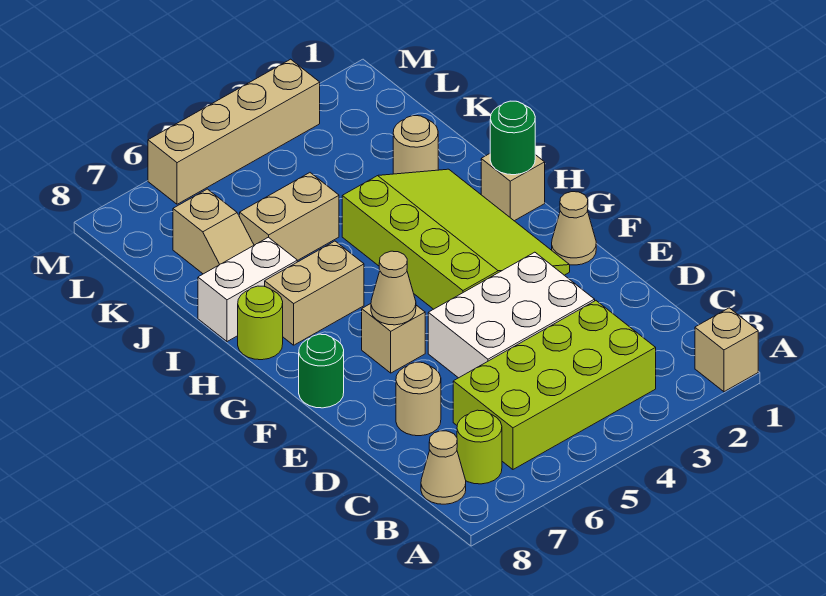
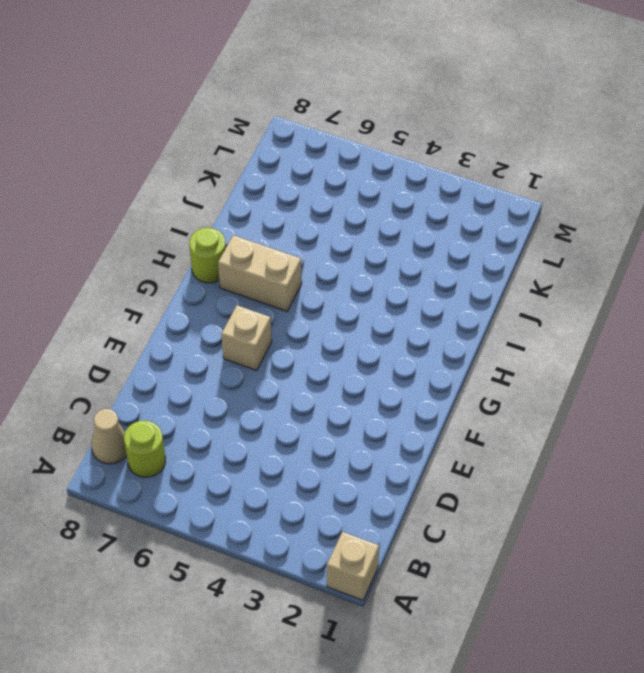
none -> lime brick B3:C6 level 1
none -> white brick D3:E5 level 1
none -> tan round brick D7 level 1

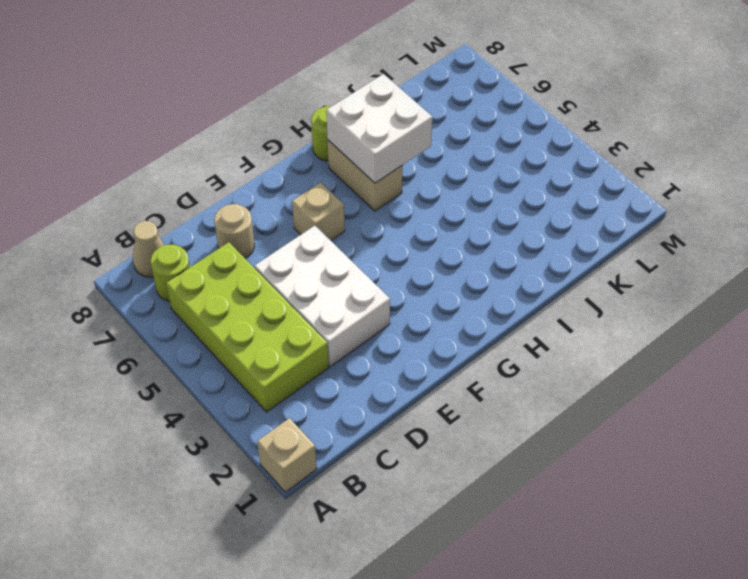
white brick H6:I7 level 2 -> none
none -> tan cone F1 level 1
none -> lime slope F2:I4 level 1 top 4
none -> green round brick F8 level 1

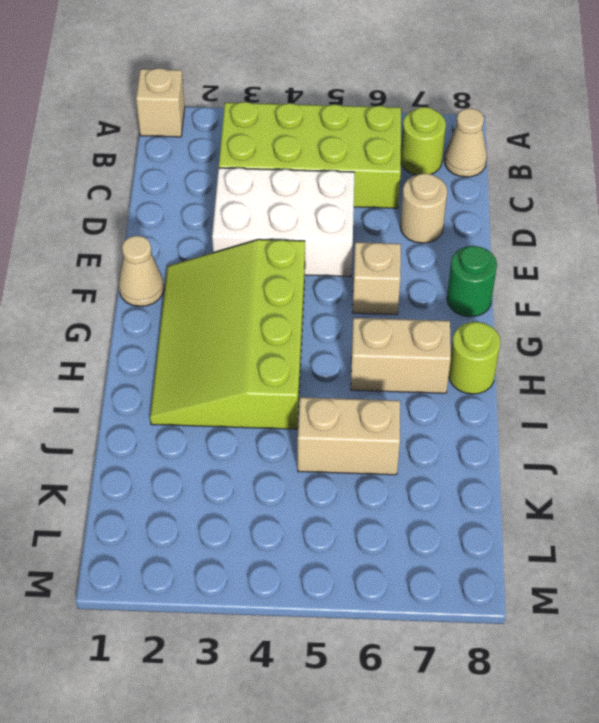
none -> tan brick H1 level 1
none -> white brick I7:I8 level 1
none -> tan round brick J2 level 1

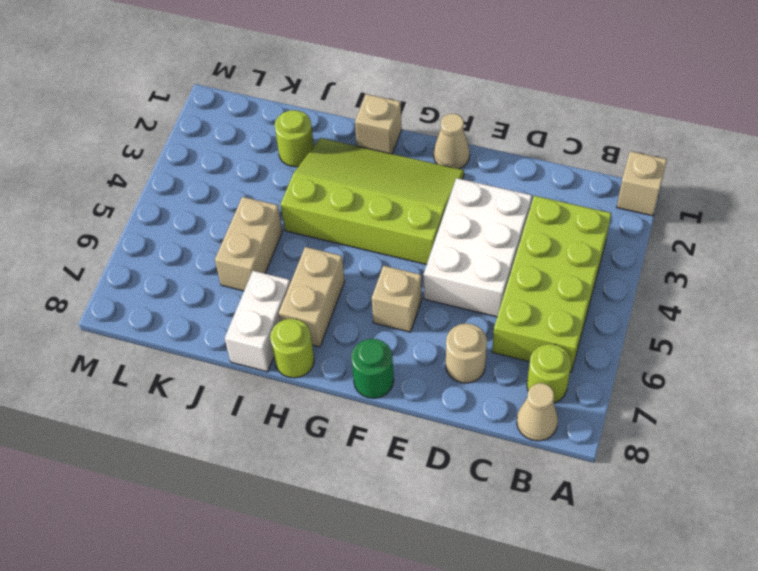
lime round brick J2 level 1 -> tan round brick J2 level 1
none -> tan slope J7:K7 level 1 top K
none -> tan brick M3:M6 level 1
none -> tan cone F6 level 2

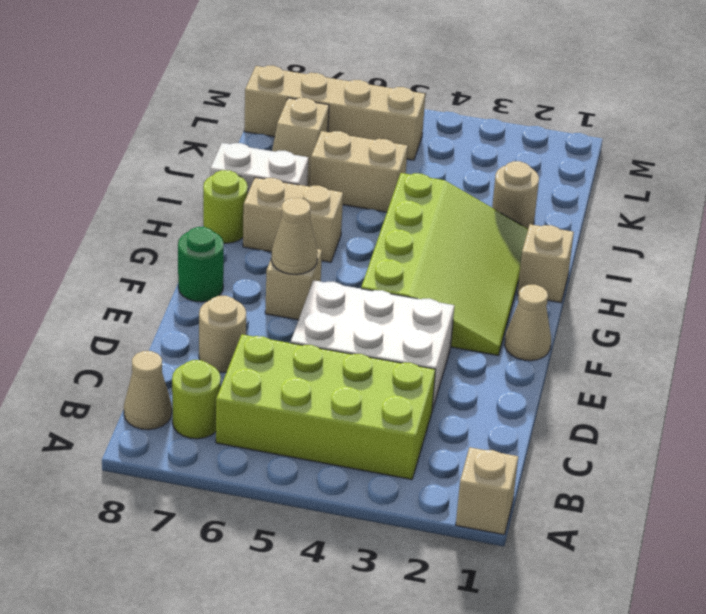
tan brick L5:L8 level 1 -> tan brick M3:M6 level 1
none -> green round brick H1 level 2

